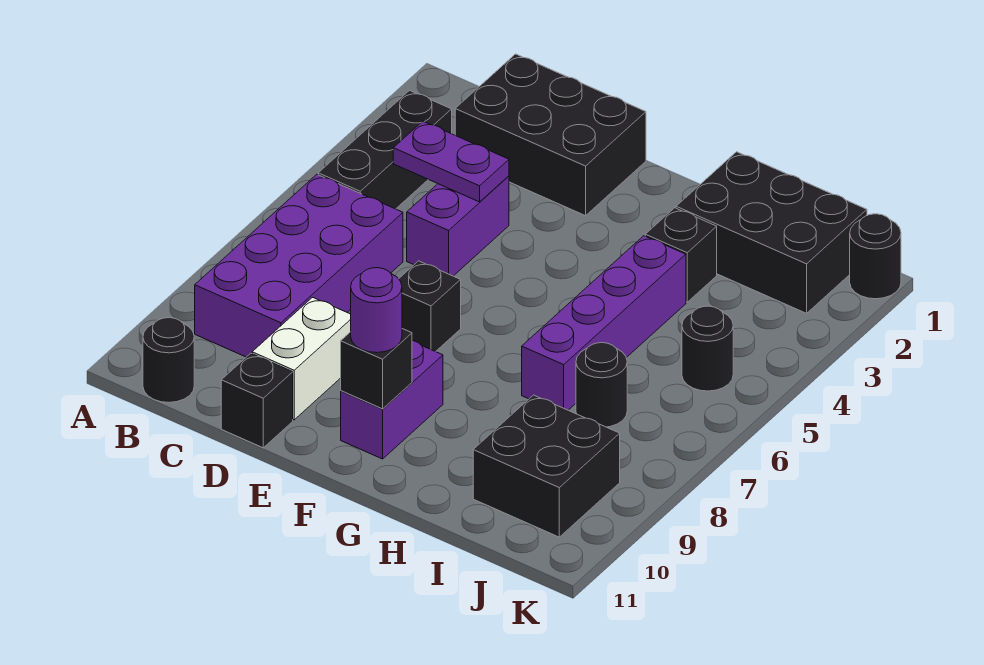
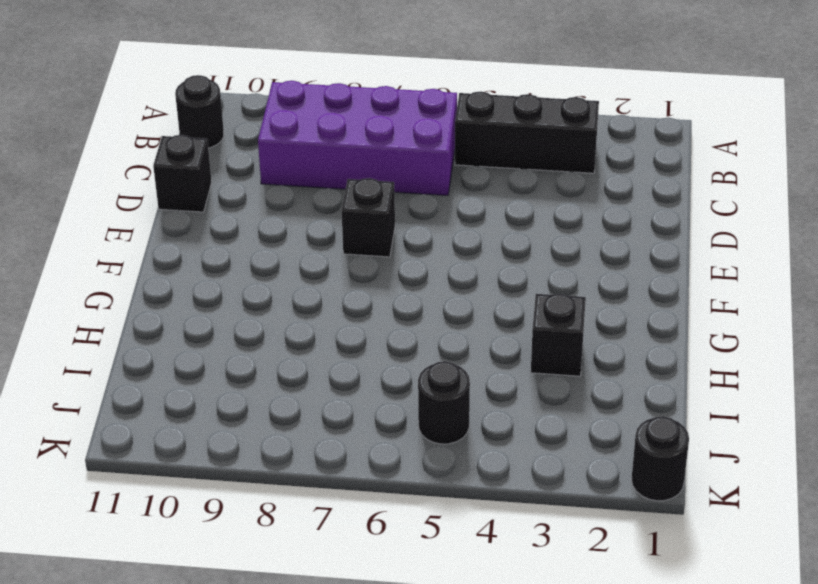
none -> black brick C1:E2 level 1
none -> purple brick D4:D5 level 1
none -> white brick D9:D10 level 1

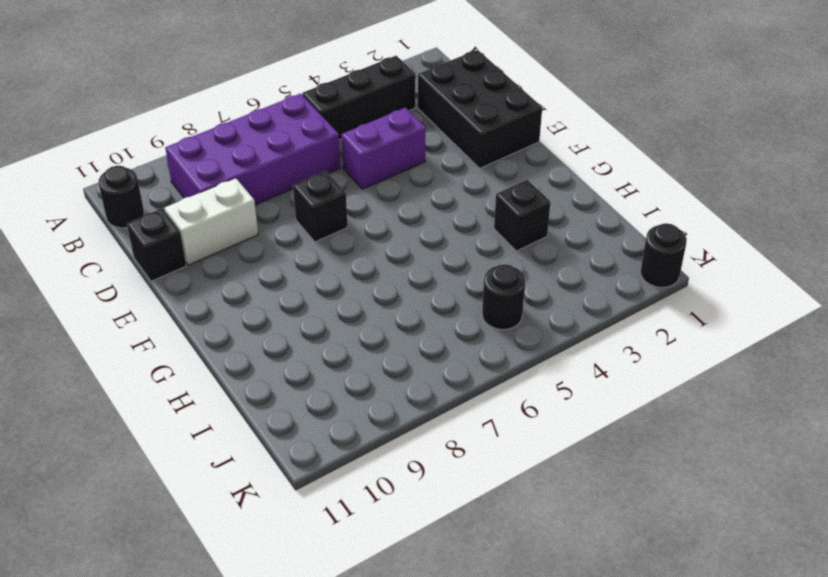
none -> purple brick F9:F10 level 1
none -> black brick H1:J2 level 1
none -> purple brick H4:H7 level 1

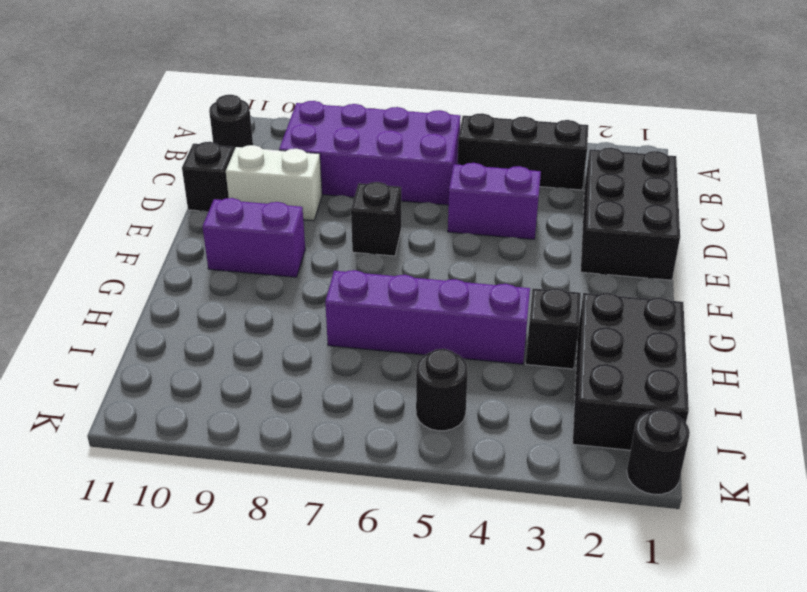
none -> black round brick I7 level 1
none -> black brick I9:J10 level 1
none -> purple plate C4:D4 level 2

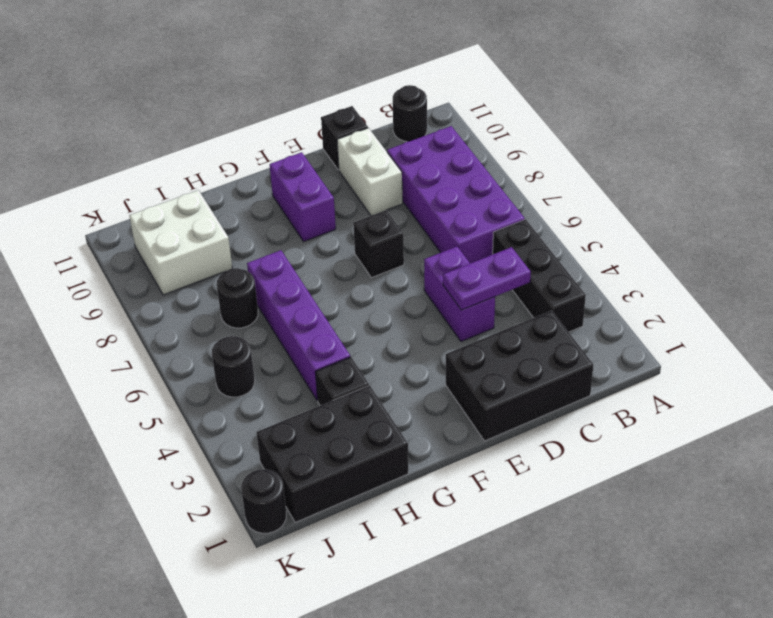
white brick I9:J10 level 1 -> black brick I9:J10 level 1
none -> black brick F10 level 2
none -> purple round brick F10 level 3

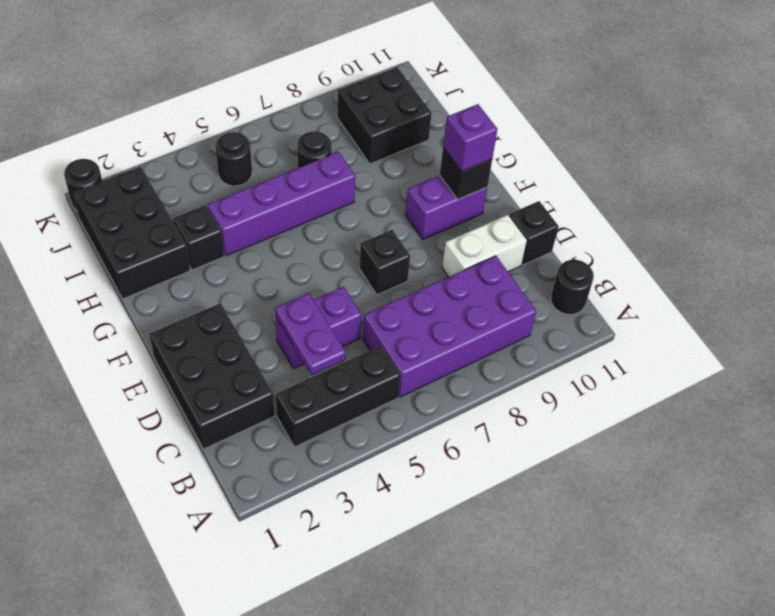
purple brick F10 level 3 -> purple round brick F10 level 3

